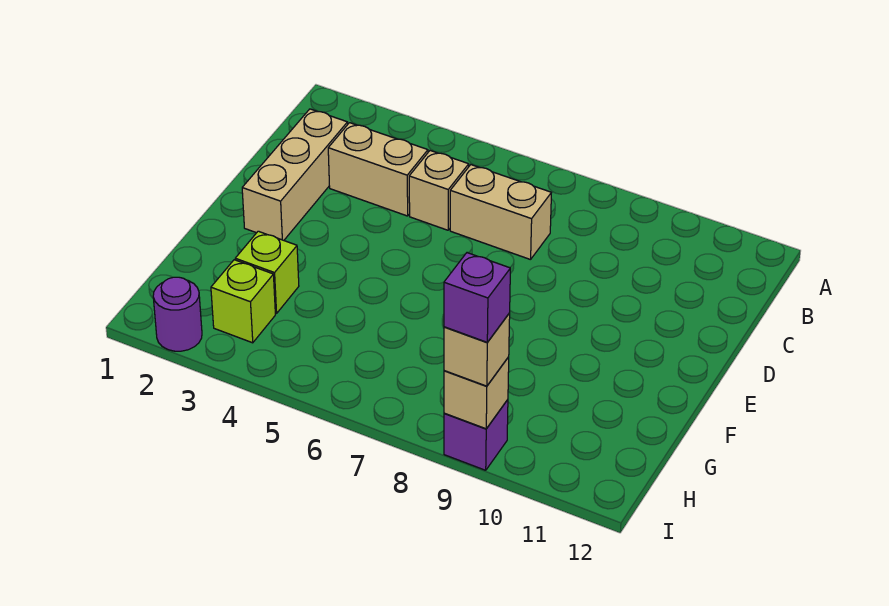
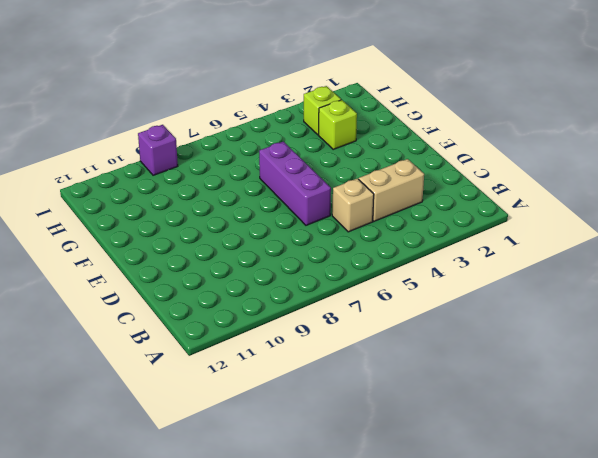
purple brick D6:F6 level 1 -> none
none -> tan brick C2:E2 level 1
none -> tan brick C6:C7 level 1

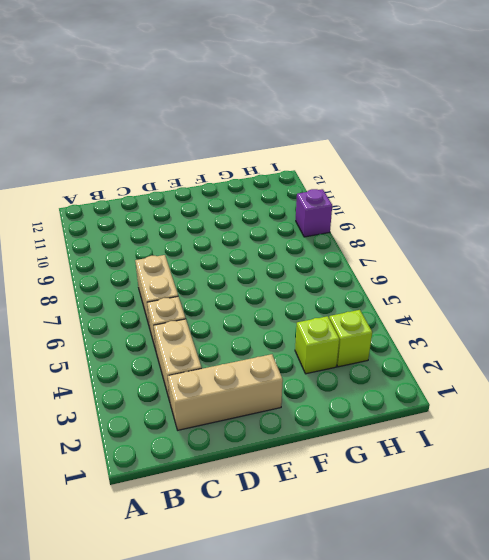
none -> purple round brick I2 level 1
none -> tan brick I9 level 2

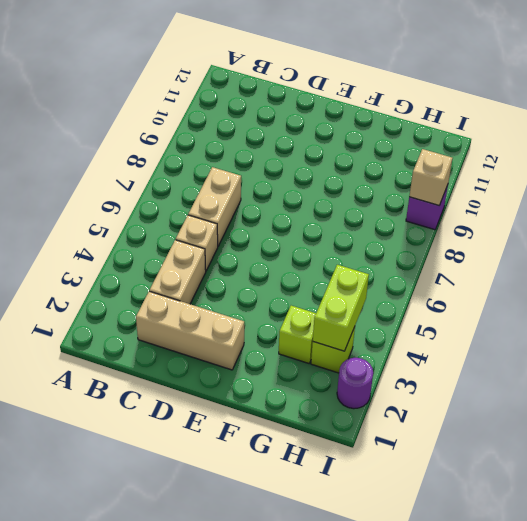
lime brick H3:H4 level 2 -> none
none -> tan brick I9 level 3
none -> purple brick I9 level 4

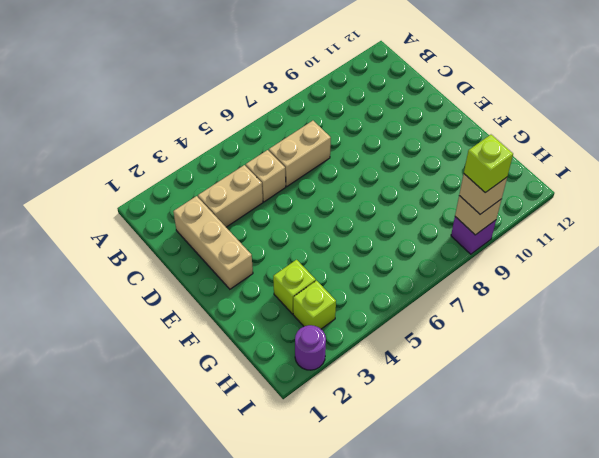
lime brick I9 level 4 -> purple brick I9 level 4

